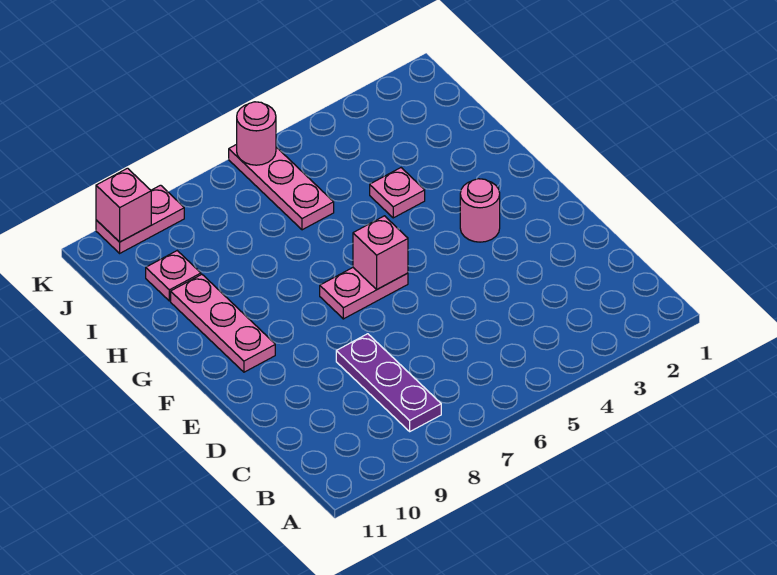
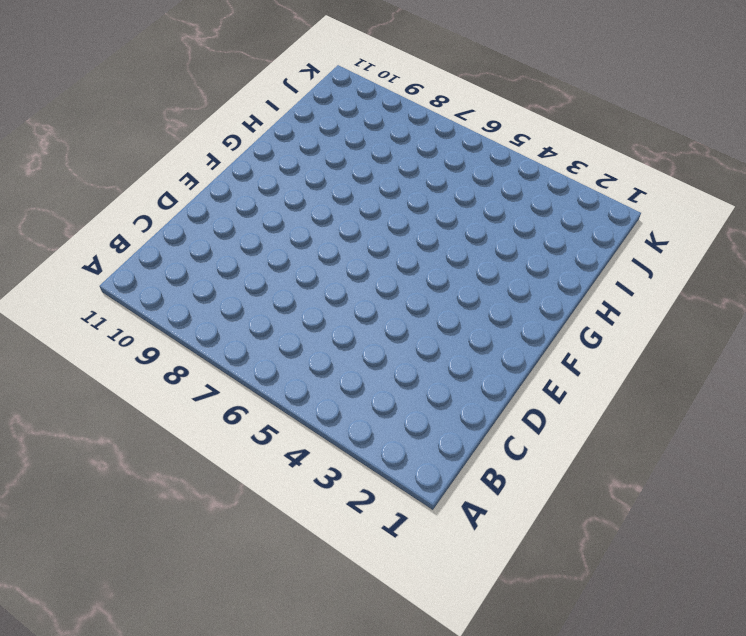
none -> purple plate B8:D8 level 1
none -> pink round brick F3 level 1

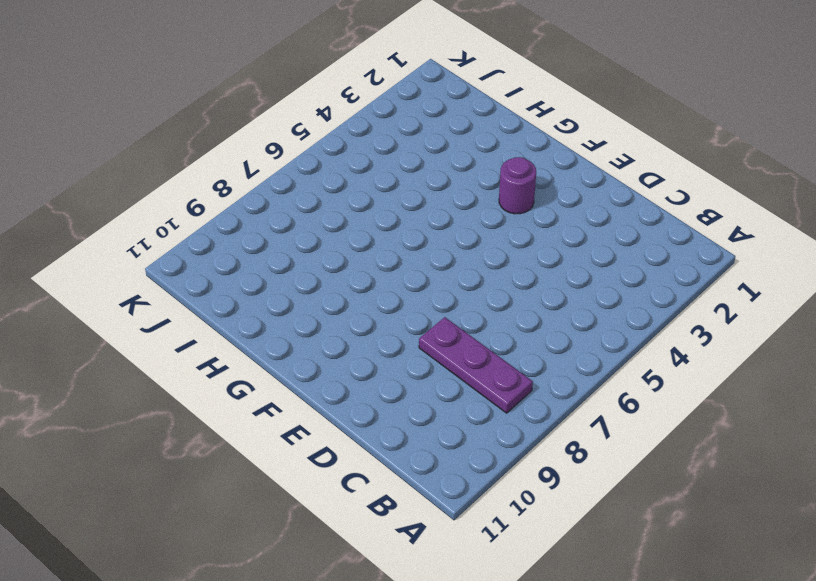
purple round brick F3 level 1 -> pink round brick F3 level 1
none -> pink plate F6:F7 level 1
none -> pink plate F10:H10 level 1

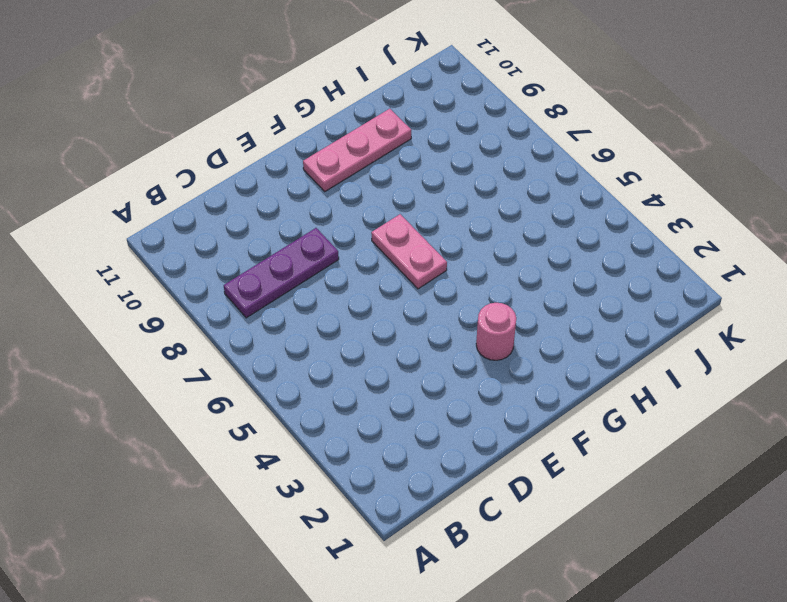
none -> pink plate H4 level 1
none -> pink plate I6:K6 level 1

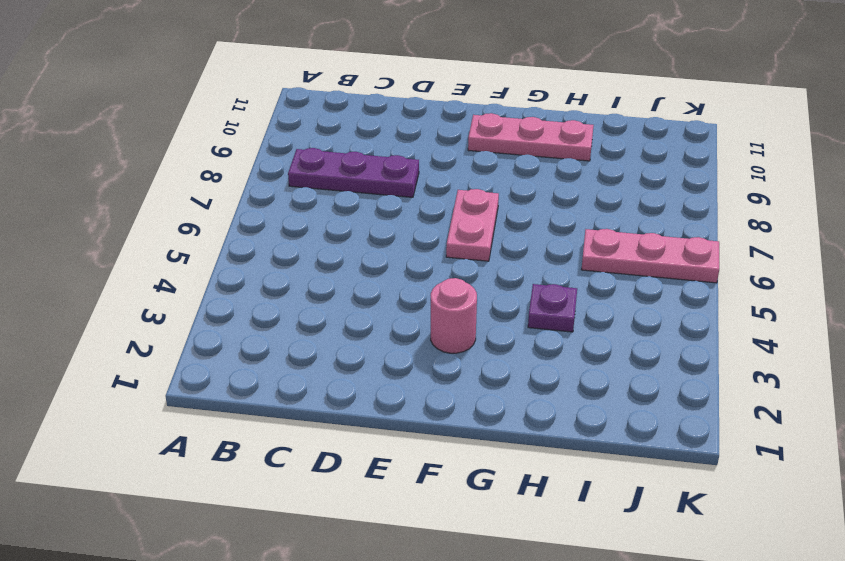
purple plate H4 level 1 -> pink plate H4 level 1
none -> pink plate I10 level 1
none -> pink plate K9:K10 level 1

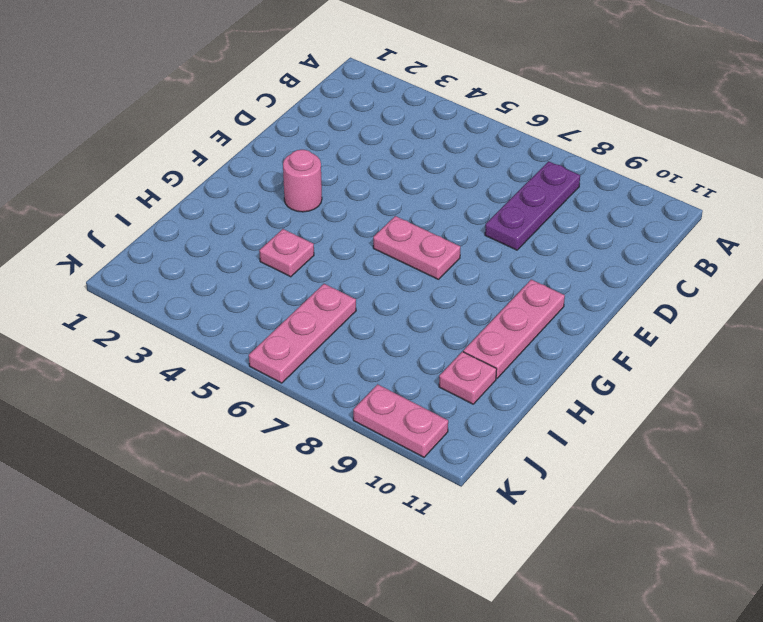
none -> pink brick F6 level 2
none -> pink round brick K6 level 2

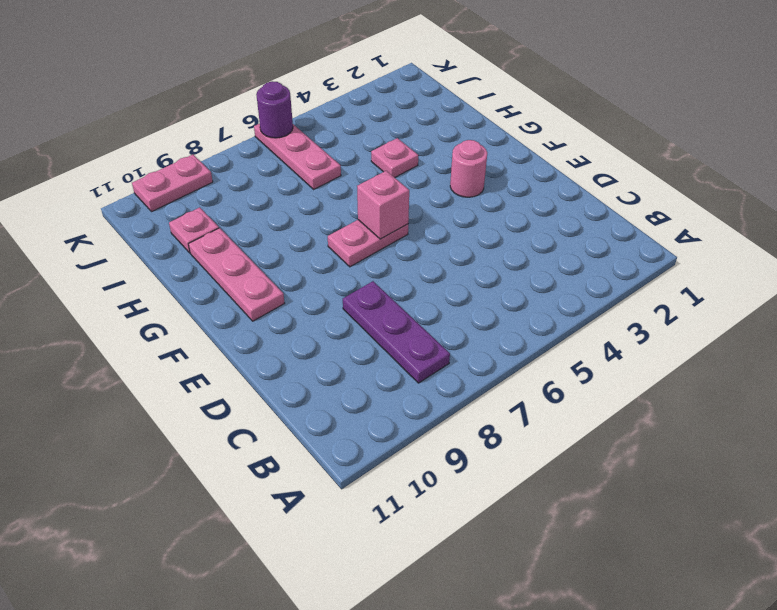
purple round brick K6 level 2 -> pink round brick K6 level 2
none -> pink brick K10 level 2

